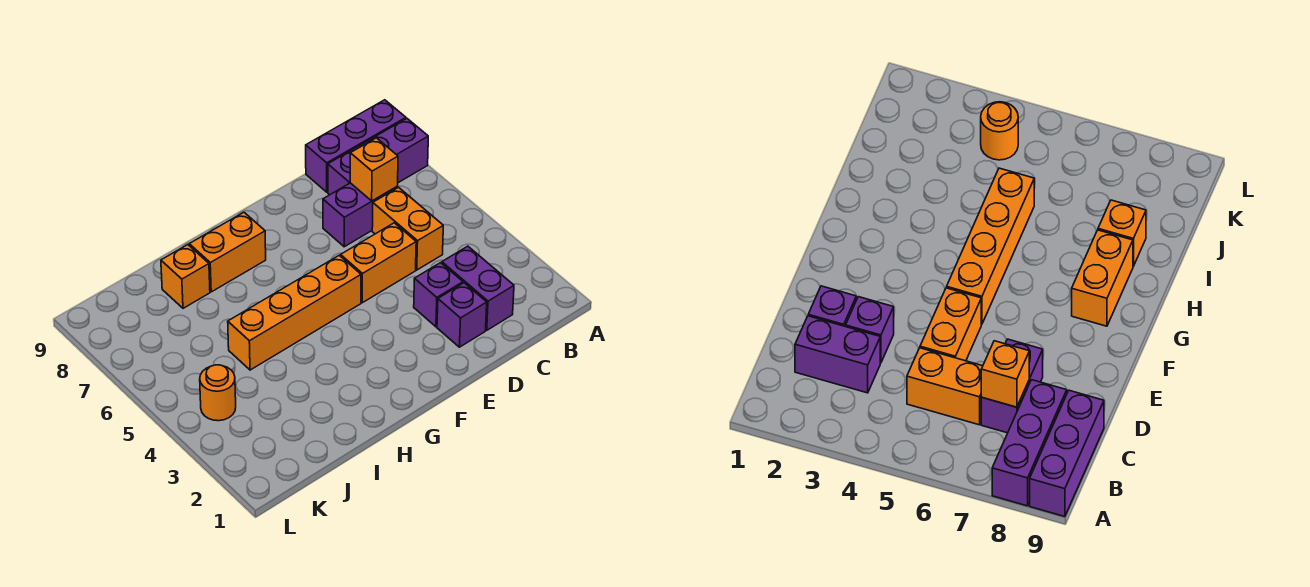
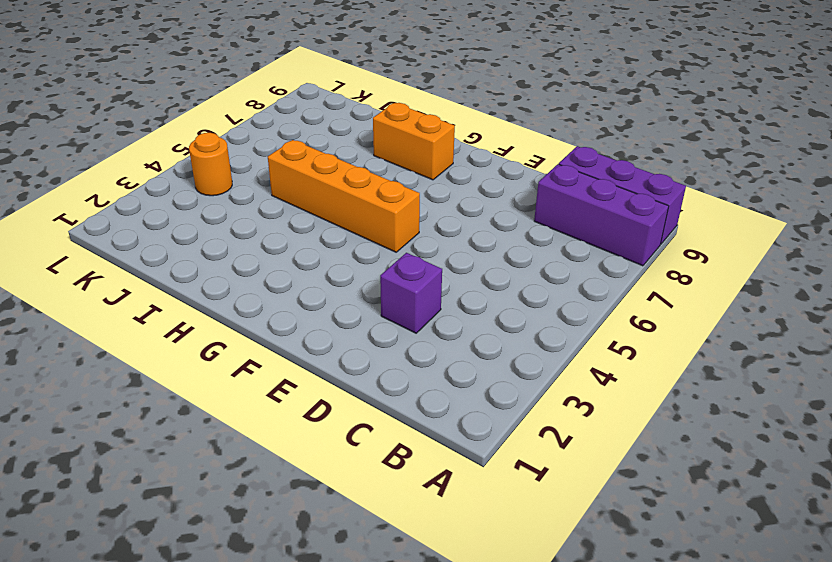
none -> purple brick C2:C3 level 1
none -> orange brick C5:C6 level 1
none -> purple brick C7:D7 level 1

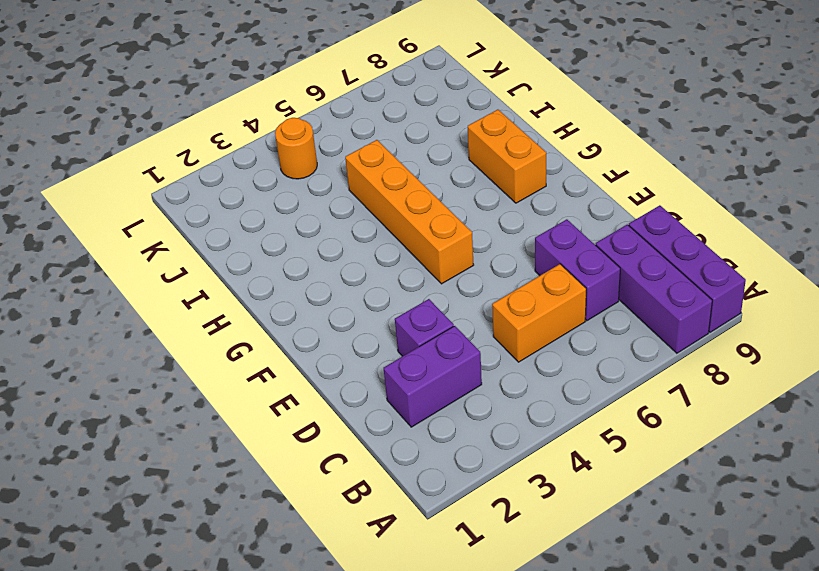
none -> purple brick D2 level 1
none -> orange brick D5:E5 level 1
none -> orange brick I8 level 1

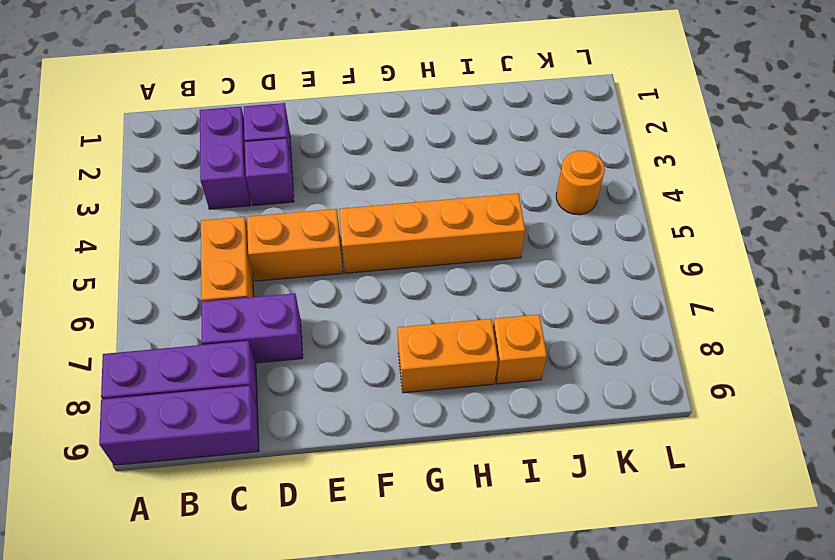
none -> orange brick C7 level 2

